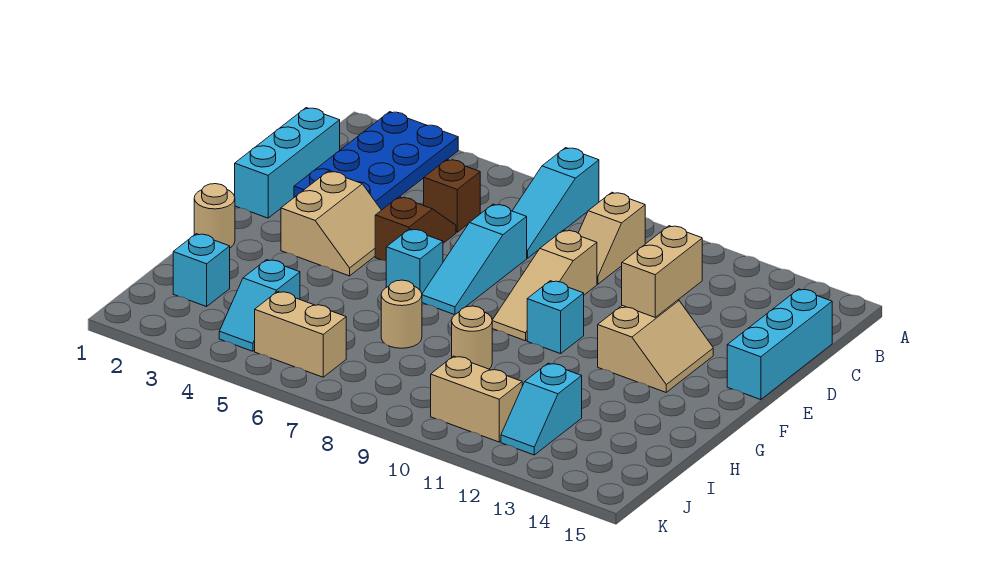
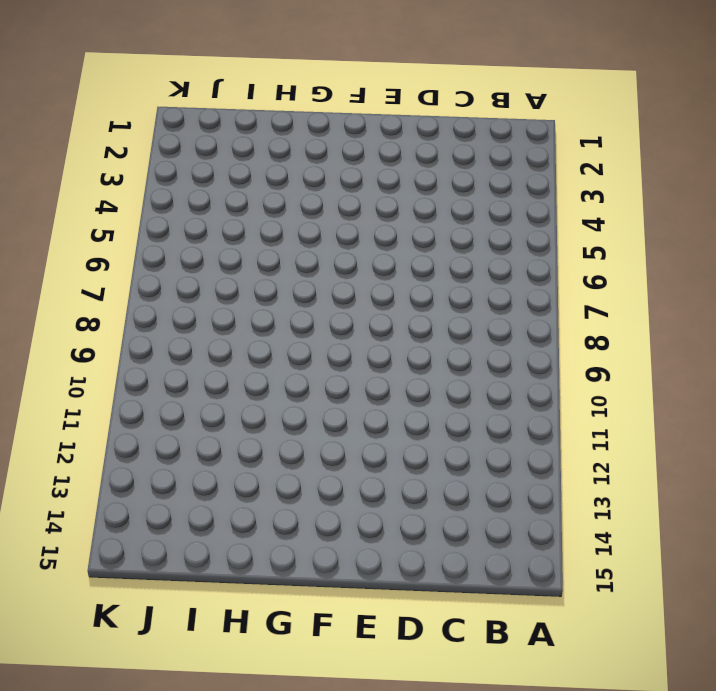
none -> blue plate A2:D3 level 1
none -> cyan slope A7:C7 level 1 top A
none -> tan slope B9:C9 level 1 top B

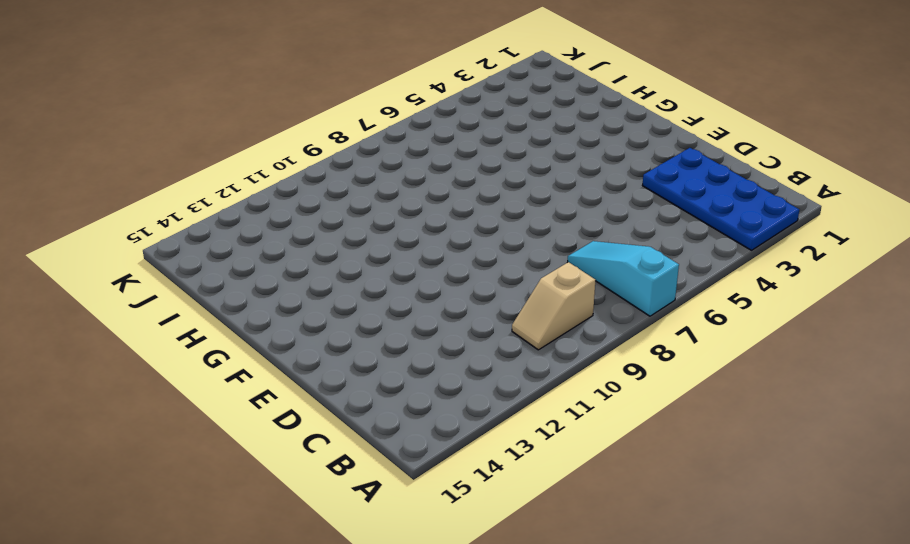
tan slope B9:B10 level 1 top 9 -> tan slope B9:C9 level 1 top B
none -> cyan brick C1:E1 level 1
none -> brown brick C5 level 1
none -> cyan brick C15:E15 level 1

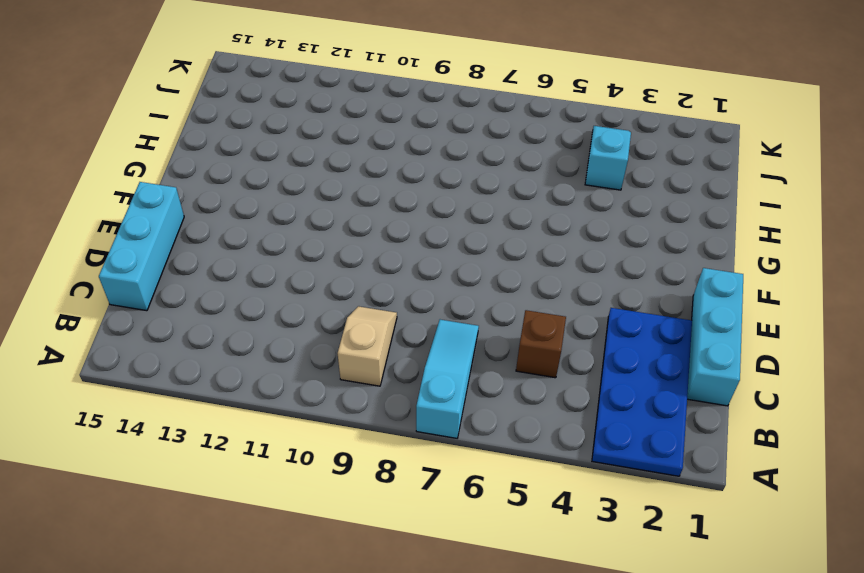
none -> brown slope D5:E5 level 1 top E
none -> cyan slope D7:F7 level 1 top D
none -> tan slope D9:F9 level 1 top D

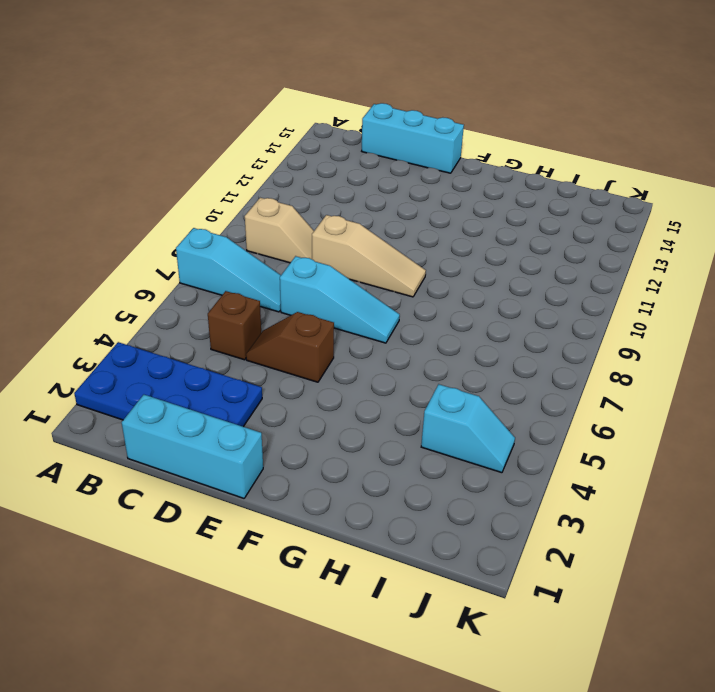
none -> tan slope E3:F4 level 1 top 3
none -> tan slope E12:F13 level 1 top 12
none -> cyan brick F6 level 1

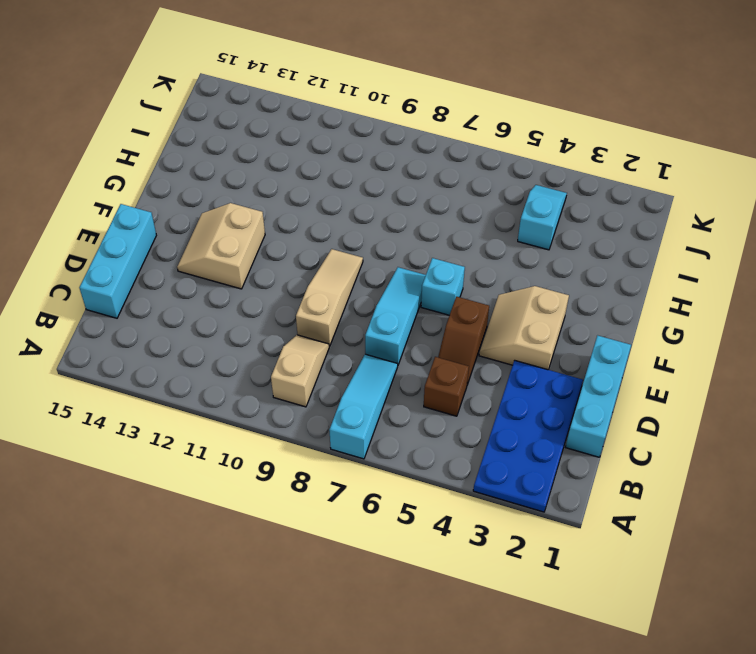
none -> cyan brick F10 level 1
none -> tan round brick G1 level 1
none -> tan round brick H7 level 1

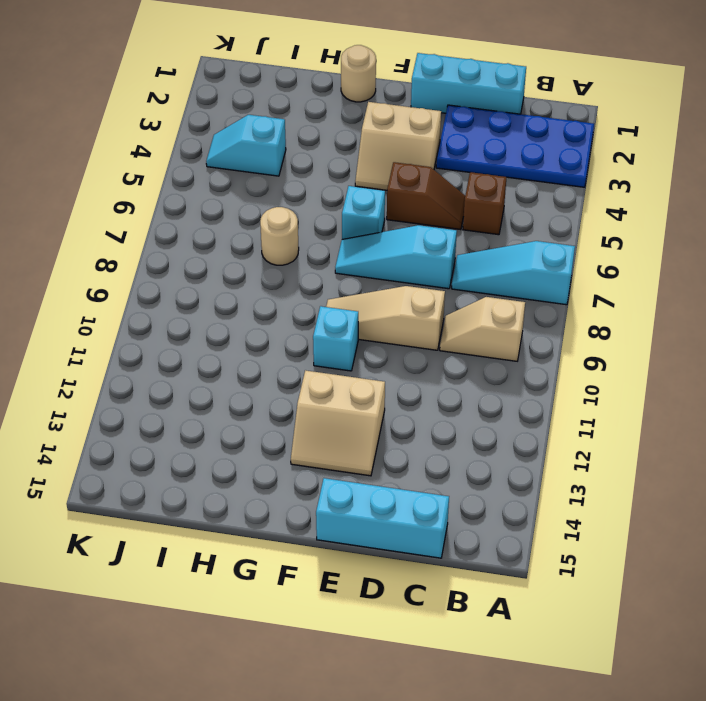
none -> tan round brick H9 level 1
none -> cyan brick I2 level 1
none -> cyan slope I12:J12 level 1 top I

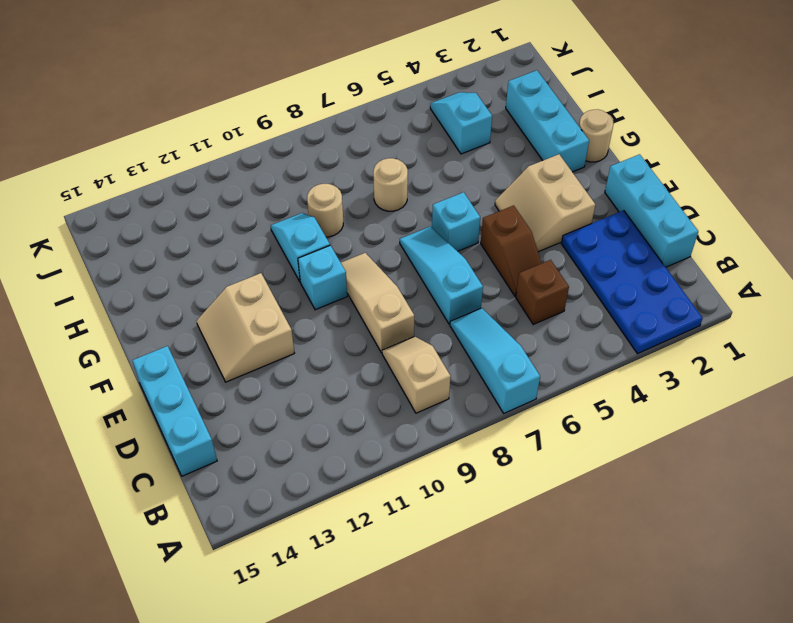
cyan brick G2:I2 level 1 -> cyan brick I2 level 1
cyan slope G10:H10 level 1 top G -> cyan slope I12:J12 level 1 top I
none -> tan brick J5:J6 level 1
none -> tan brick J10:J11 level 1
none -> tan brick D12:E12 level 2

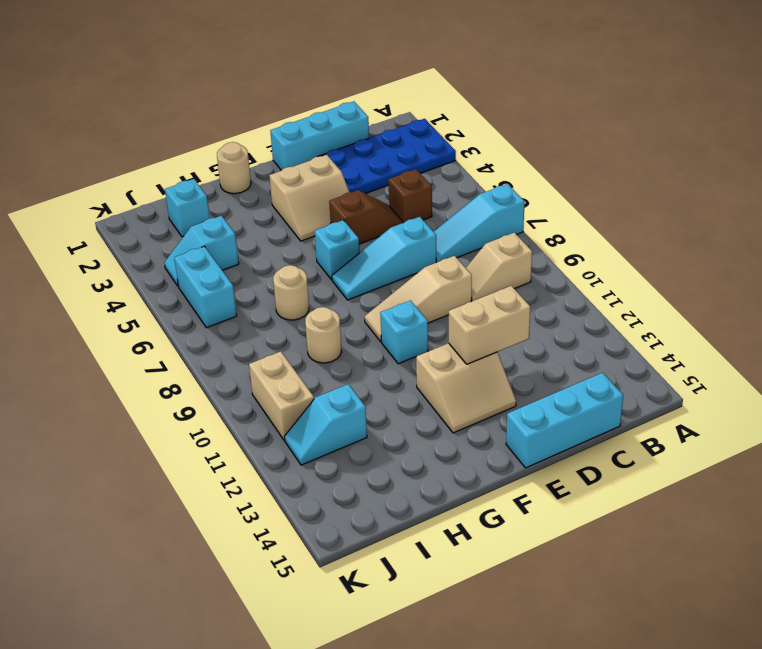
cyan brick J5:J6 level 1 -> tan brick J5:J6 level 1

